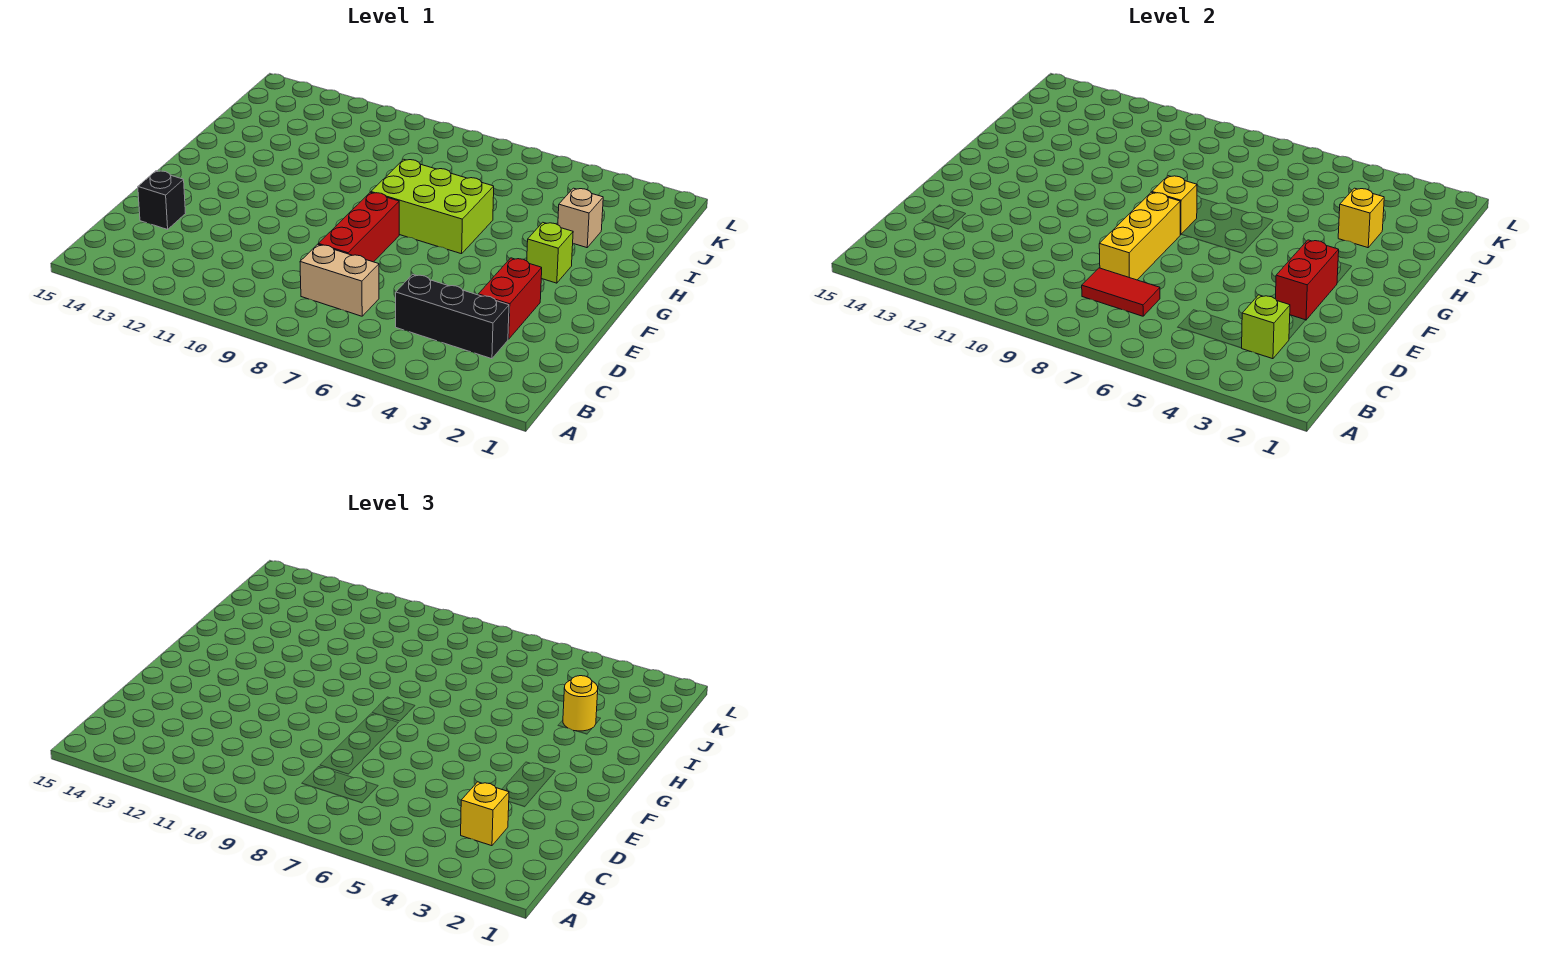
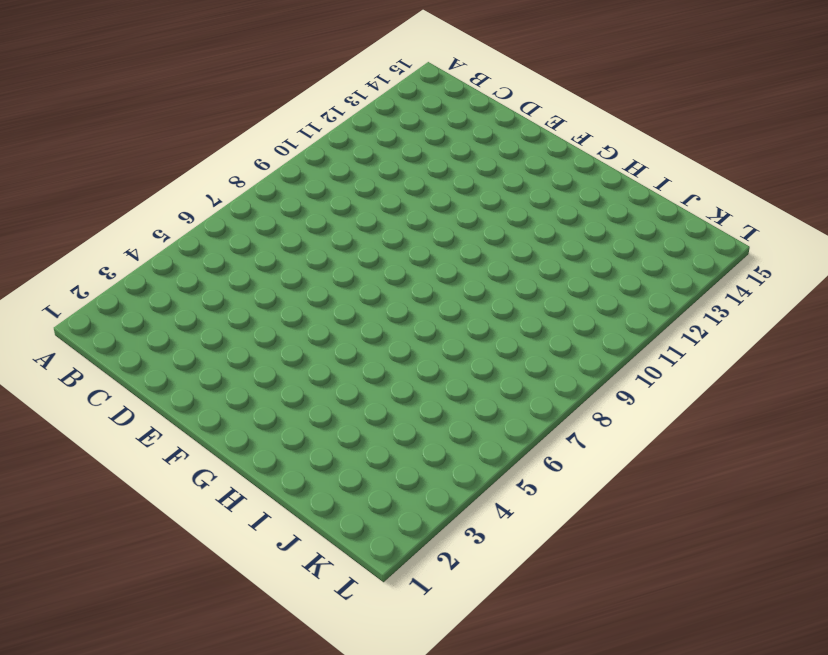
none -> black brick C3:C5 level 1
none -> tan brick C7:C8 level 1
none -> red brick D3:E3 level 1

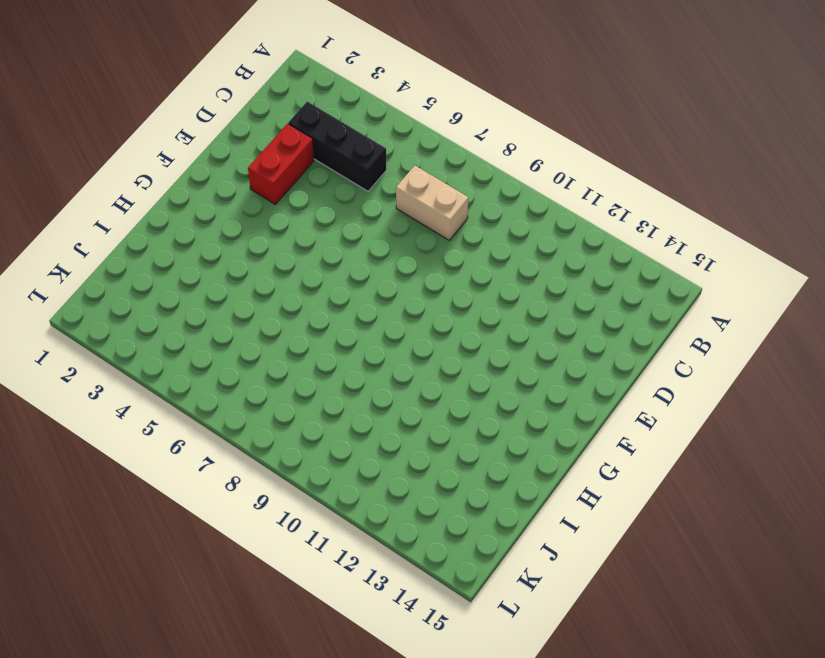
none -> red brick D8:F8 level 1
none -> black brick D14 level 1
none -> lime brick G3 level 1

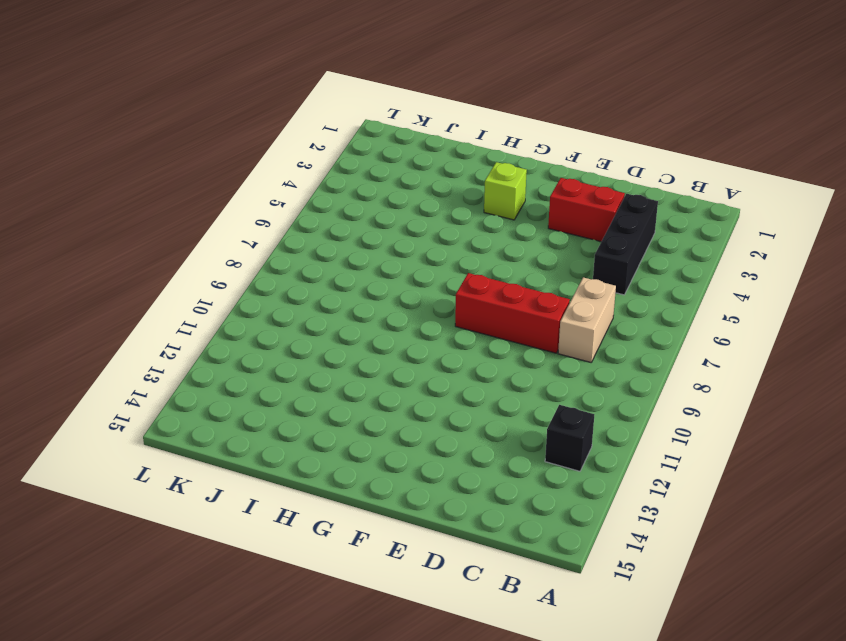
black brick B12 level 1 -> black brick D14 level 1
none -> lime brick G6:H8 level 1
none -> tan brick I3 level 1
none -> lime brick C3 level 2

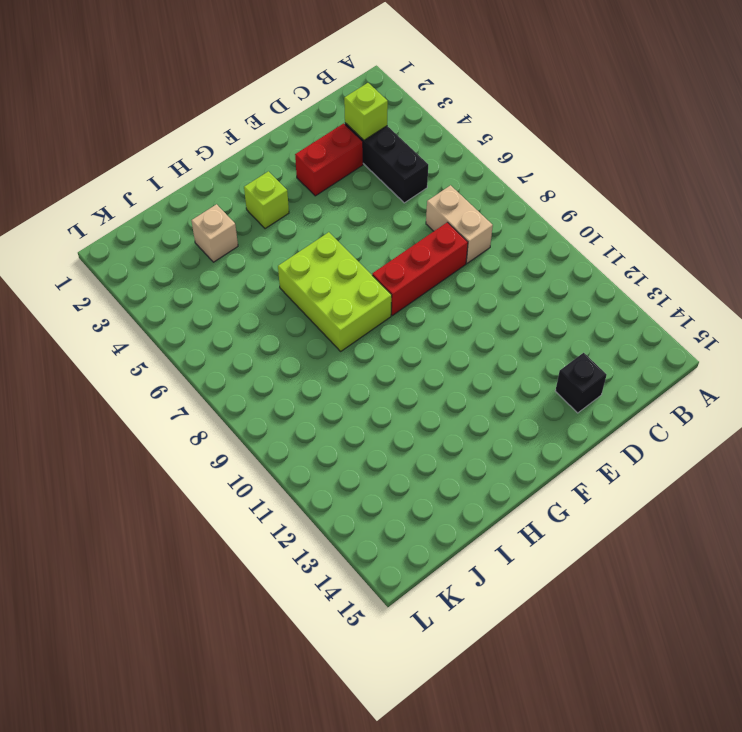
none -> red tile C7:C8 level 2
none -> yellow brick D8:F8 level 2
none -> red brick E3:F3 level 2

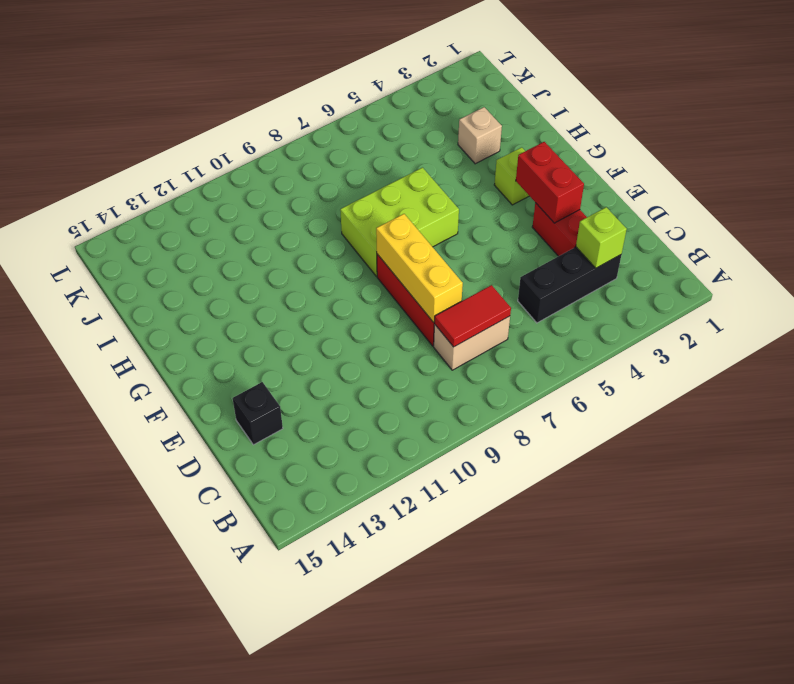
none -> yellow brick G8 level 2
none -> yellow brick I3 level 2
none -> yellow brick C3 level 3

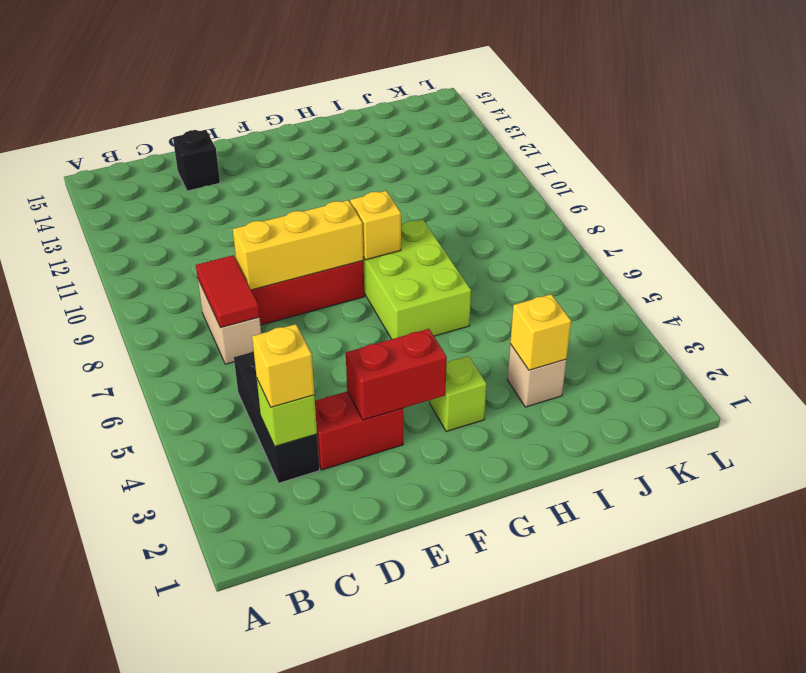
none -> yellow round brick I3 level 3

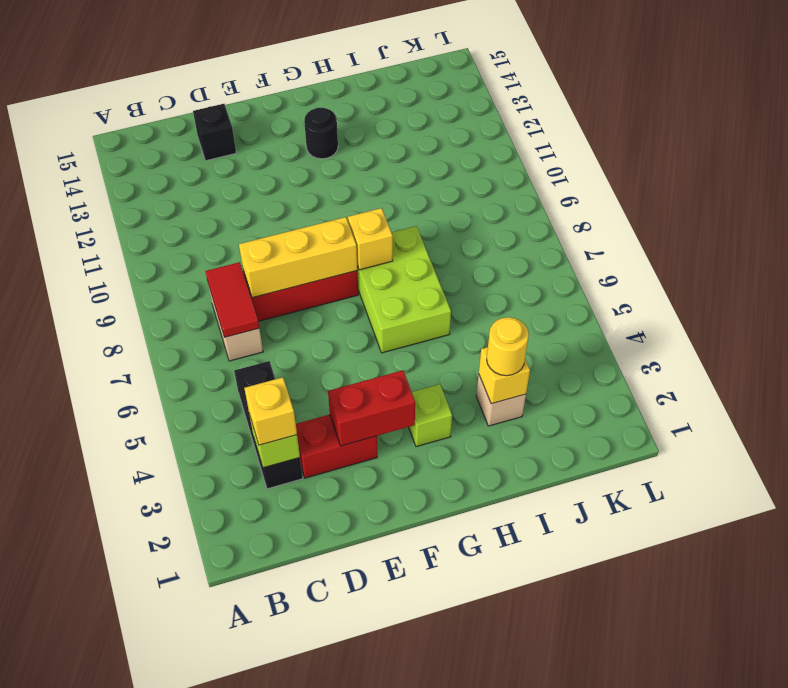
black round brick G13 level 1 -> none

